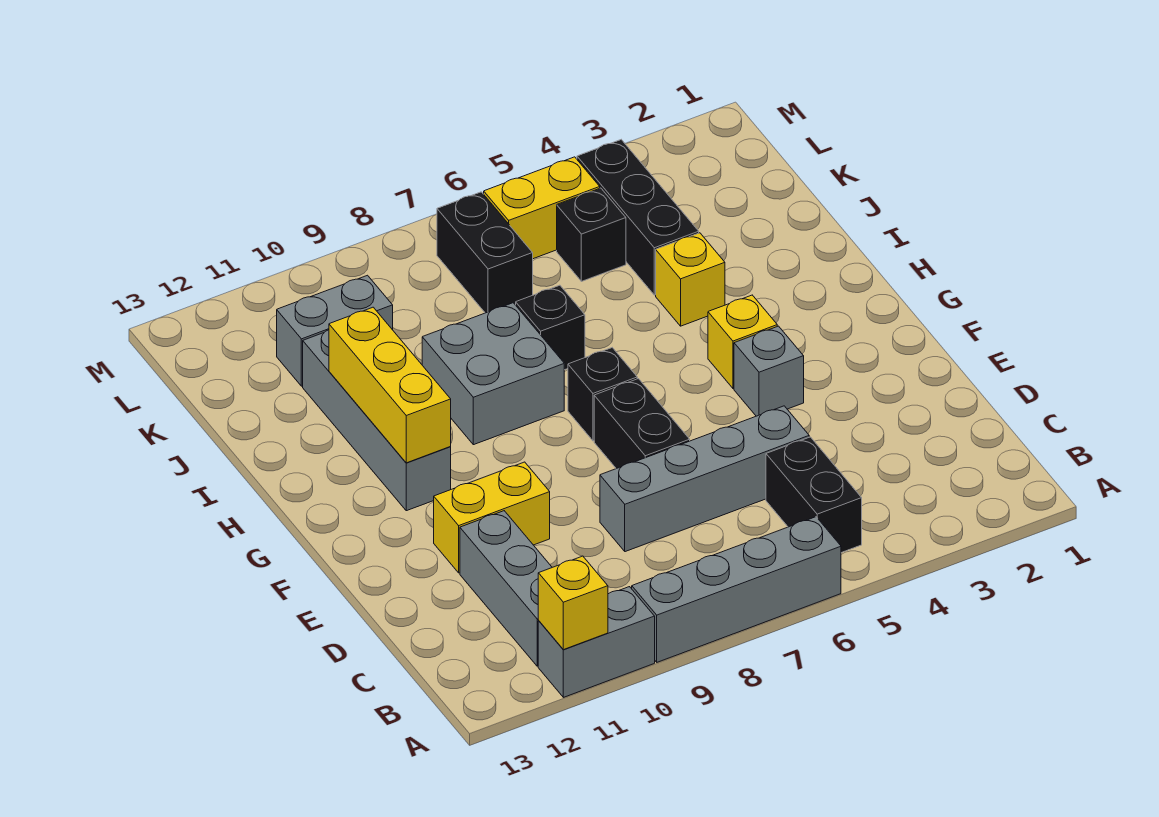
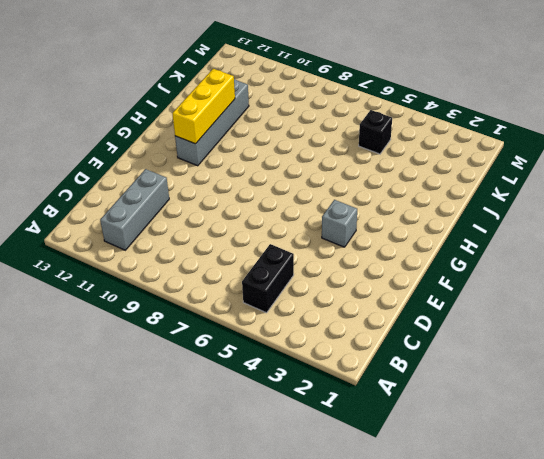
none -> grey brick A6:A9 level 1
none -> grey brick A10:A11 level 1
none -> grey brick D5:D8 level 1

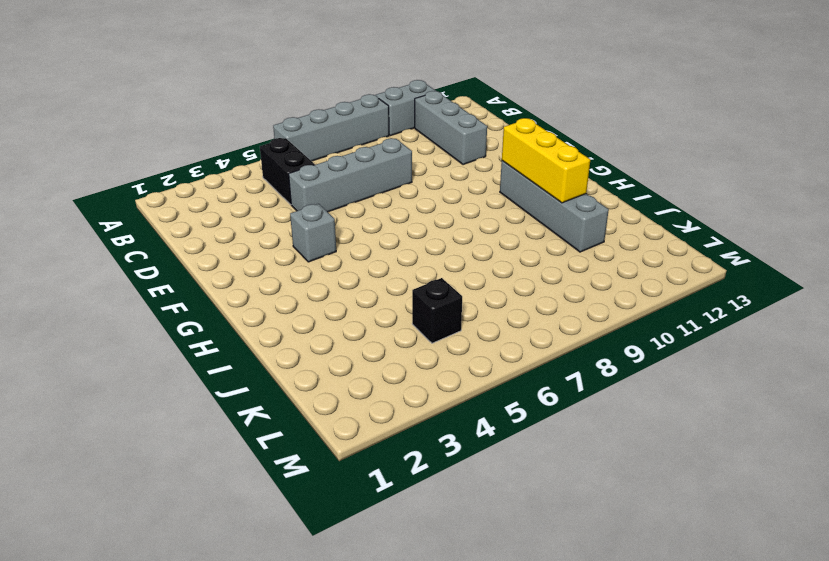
none -> black brick E7:F7 level 1
none -> yellow brick E10:E11 level 1
none -> yellow brick G4 level 1

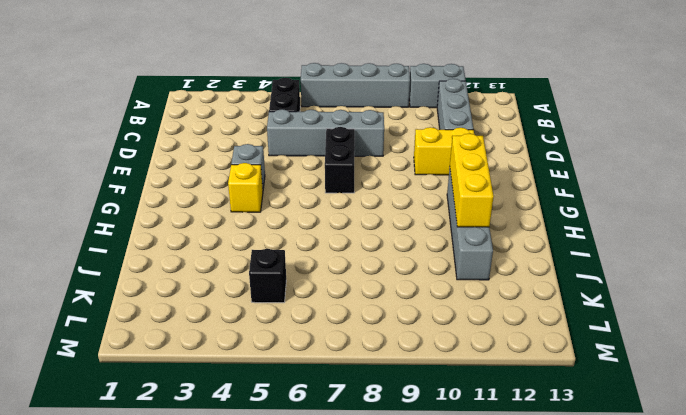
none -> black brick G7 level 1
none -> grey brick H8:I9 level 1
none -> yellow brick I4 level 1

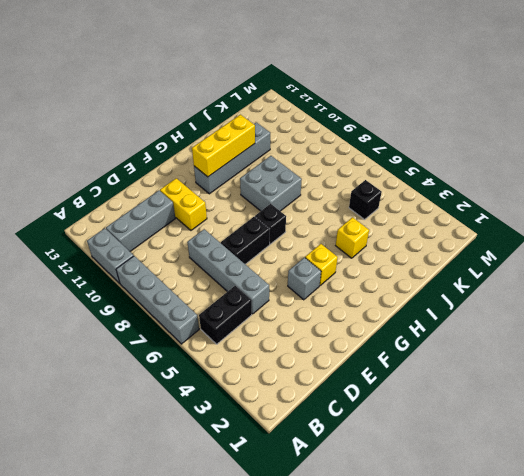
none -> black brick I7 level 1
none -> black brick J4:L4 level 1
none -> black brick K7:L7 level 1

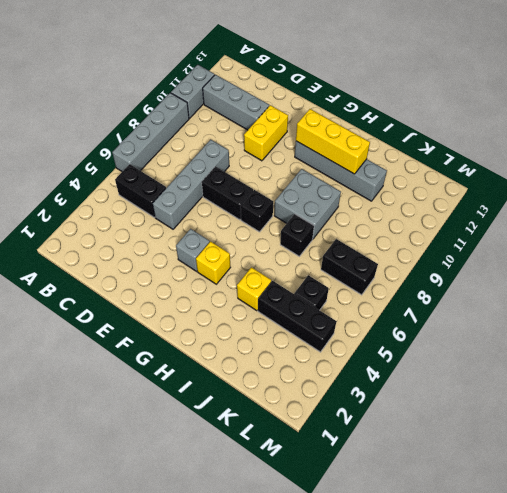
none -> grey brick K10:K11 level 1
none -> yellow brick L5:L6 level 1
none -> yellow brick A11 level 2

